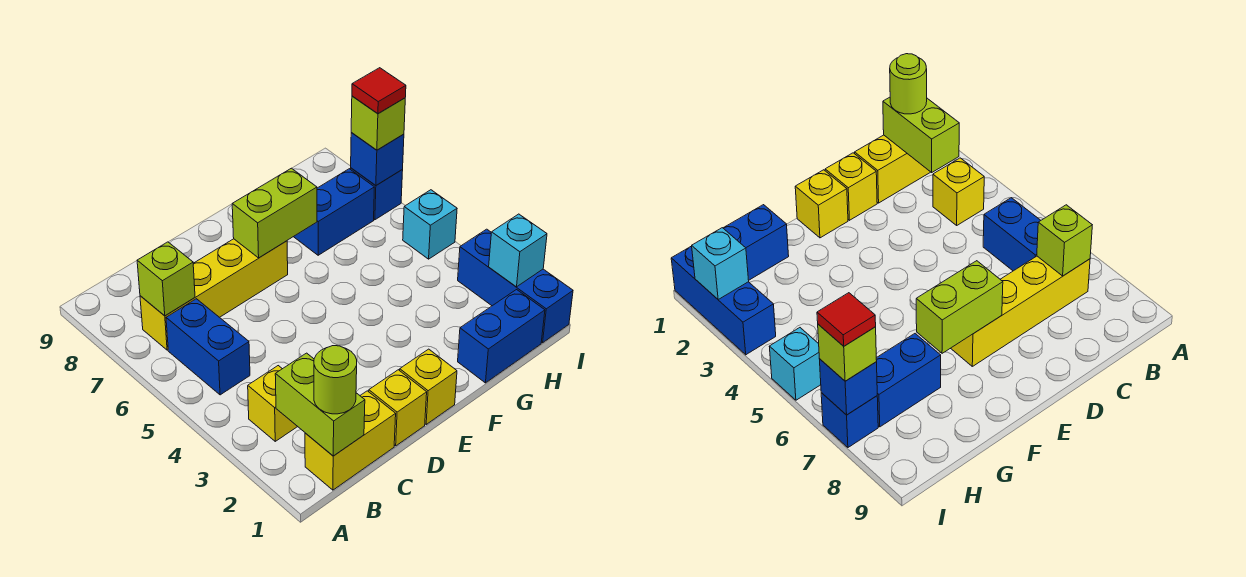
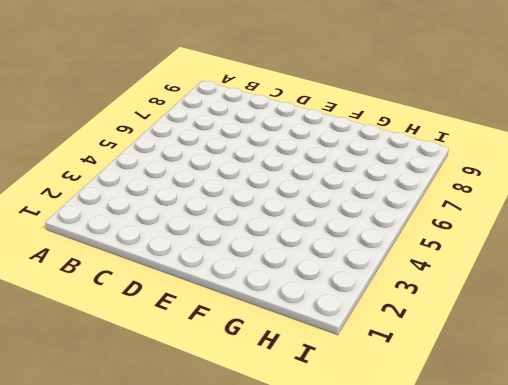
none -> yellow brick B1:C1 level 1
none -> yellow brick B3 level 1
none -> blue brick B5:B6 level 1

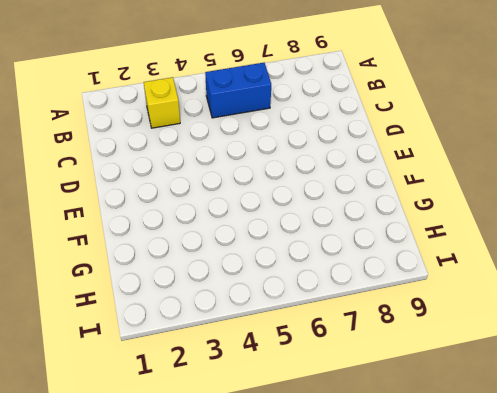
none -> yellow brick B1:C1 level 1
none -> yellow brick B7:E7 level 1
none -> yellow brick D1 level 1

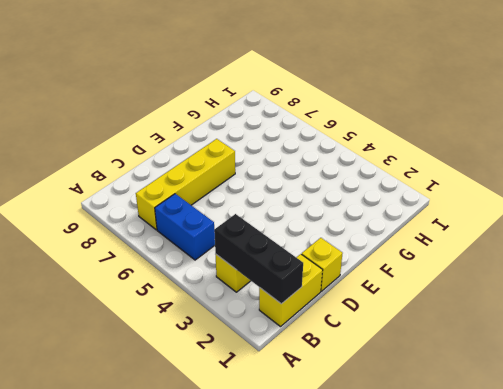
black brick B1:B3 level 2 -> lime brick B1:B2 level 2
none -> yellow brick E1 level 1
none -> blue brick G1:H1 level 1
none -> blue brick G7:H7 level 1

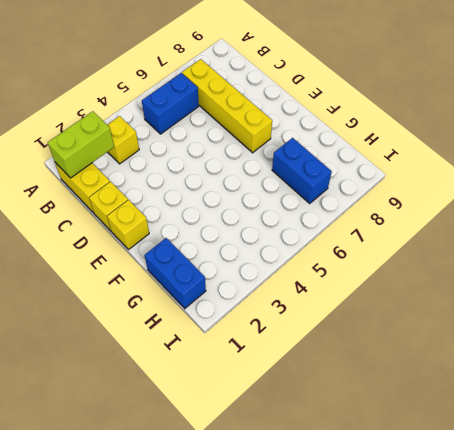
none -> blue brick I1:I3 level 1
none -> cyan brick I5 level 1
none -> blue brick I7 level 1

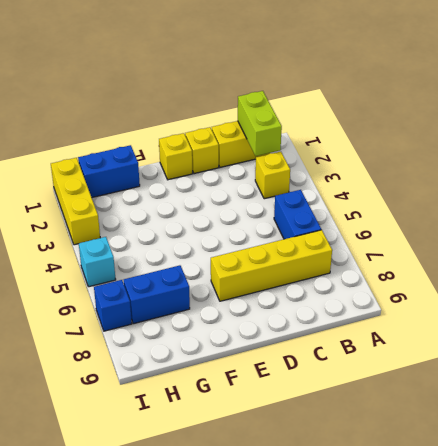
yellow brick I1:I3 level 1 -> blue brick I1:I3 level 1
none -> lime brick B7 level 2
none -> lime brick E7:F7 level 2
none -> cyan brick I2 level 2

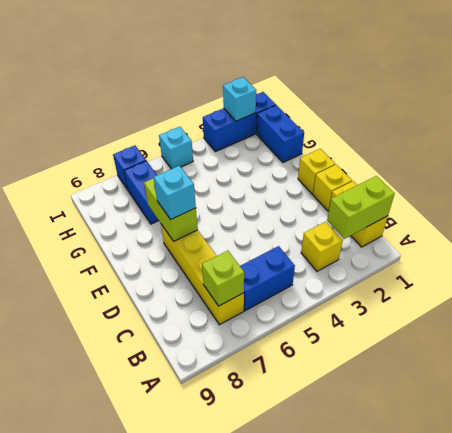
cyan brick E7 level 3 -> none
none -> blue brick I7 level 2
none -> lime round brick B1 level 3
none -> lime brick I7 level 3

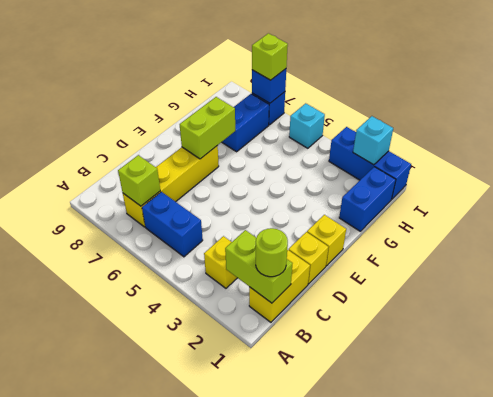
none -> red tile I7 level 4

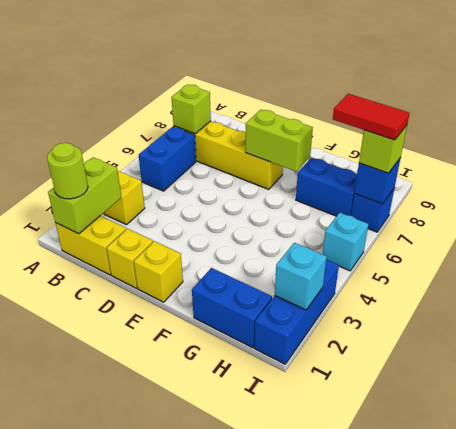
red tile H7:I7 level 4 -> red tile I7 level 4

